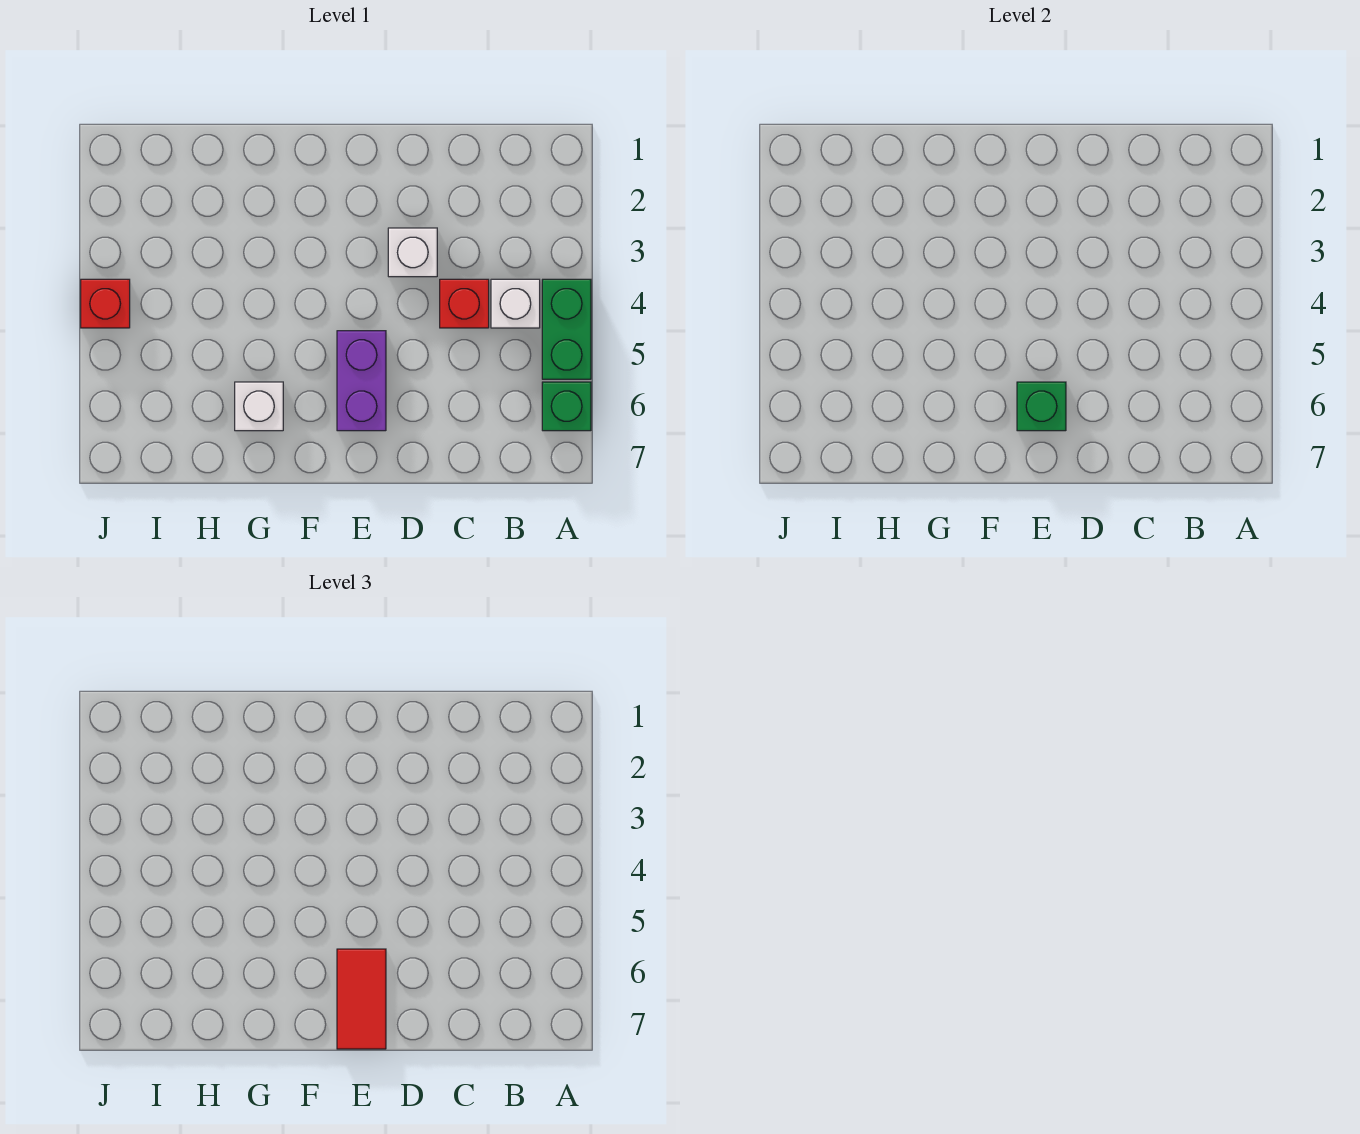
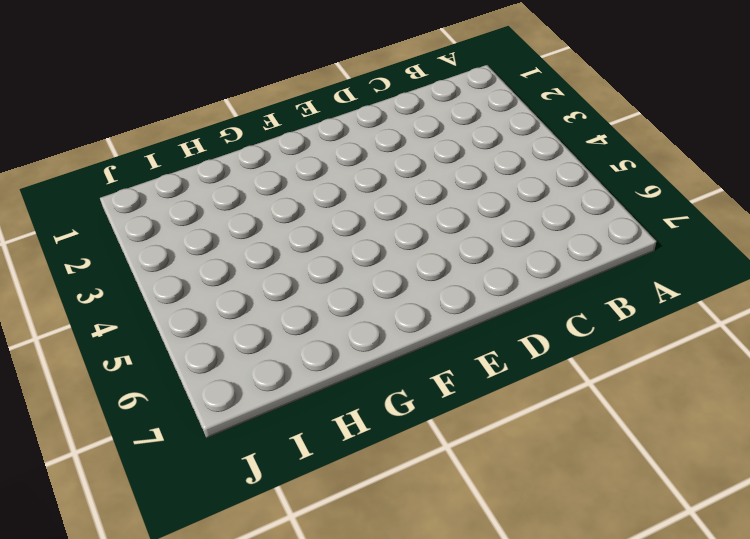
none -> green brick A4:A5 level 1
none -> green brick A6 level 1

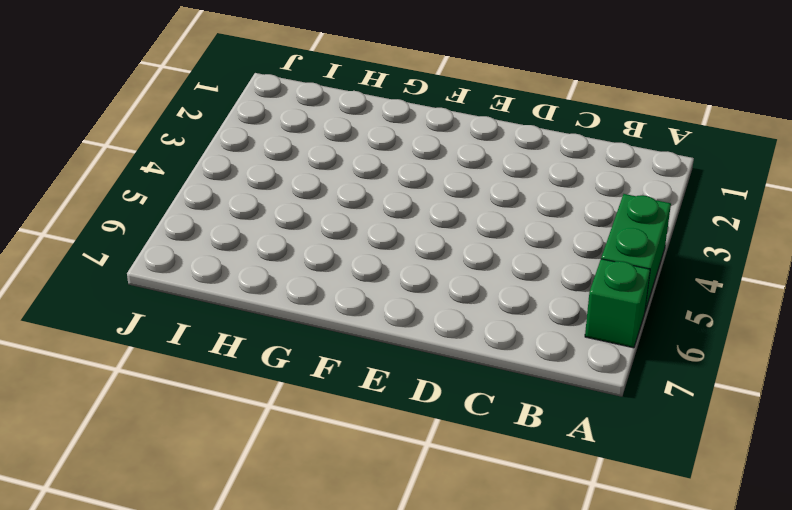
none -> white brick B4 level 1
none -> red brick C4 level 1

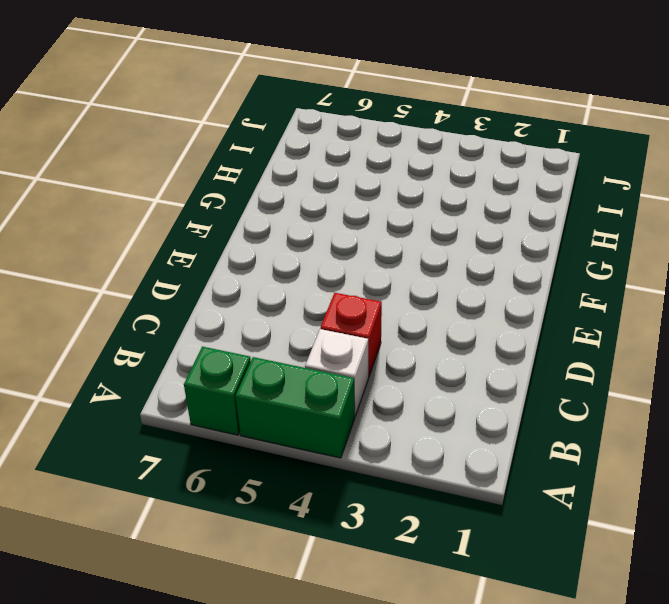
none -> white brick D3 level 1
none -> purple brick E5:E6 level 1

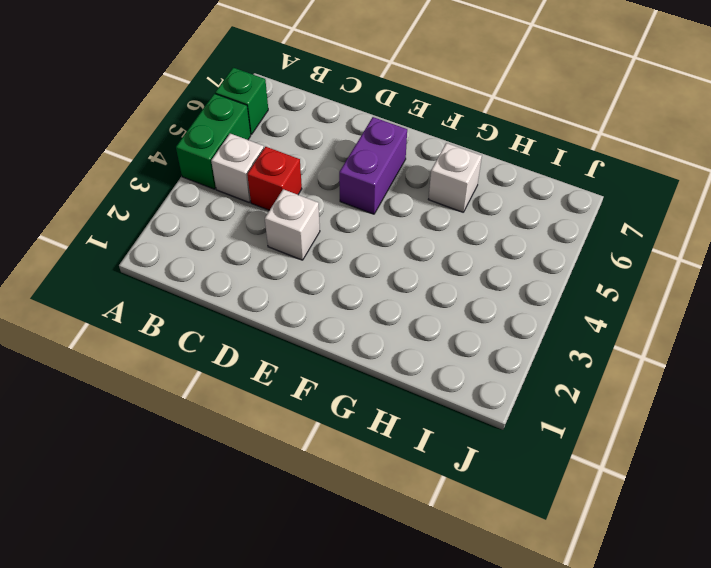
none -> red brick J4 level 1
none -> green brick E6 level 2

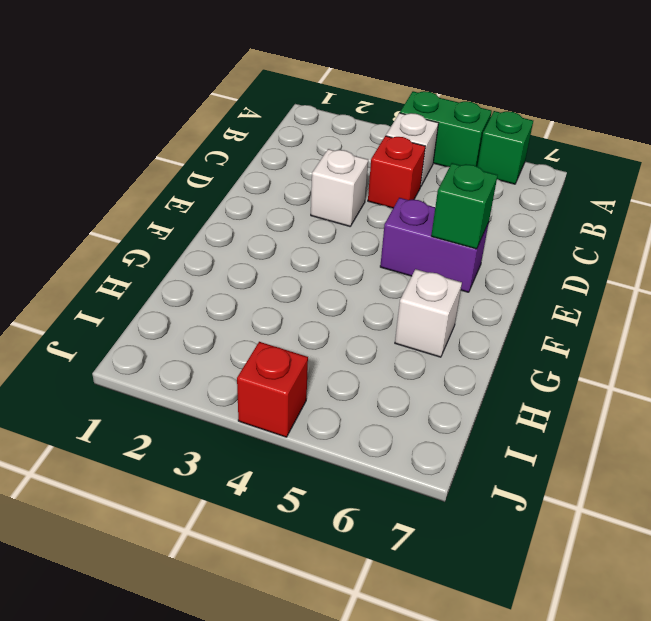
none -> red tile E6:E7 level 3

